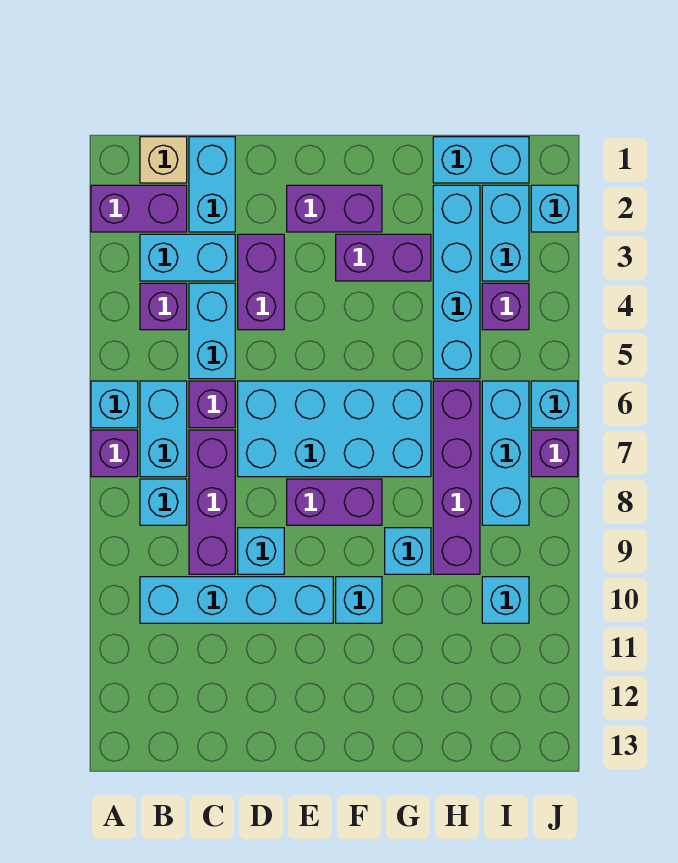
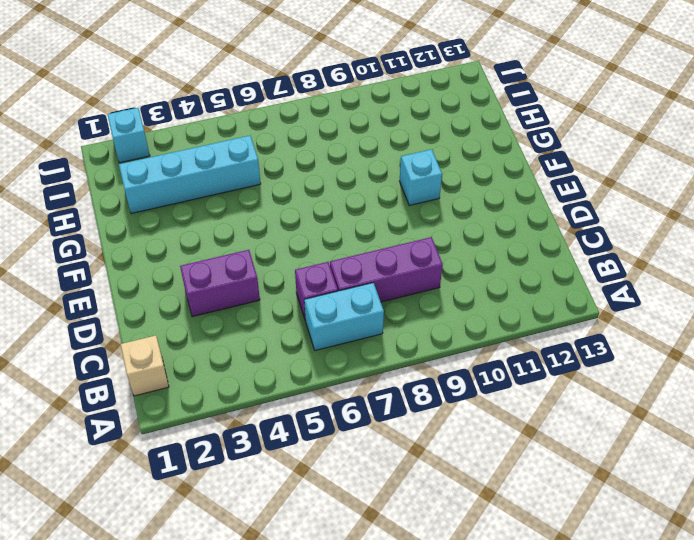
none -> purple brick A2:B2 level 1
none -> cyan brick A6 level 1
none -> purple brick A7 level 1
none -> cyan brick B3:C3 level 1

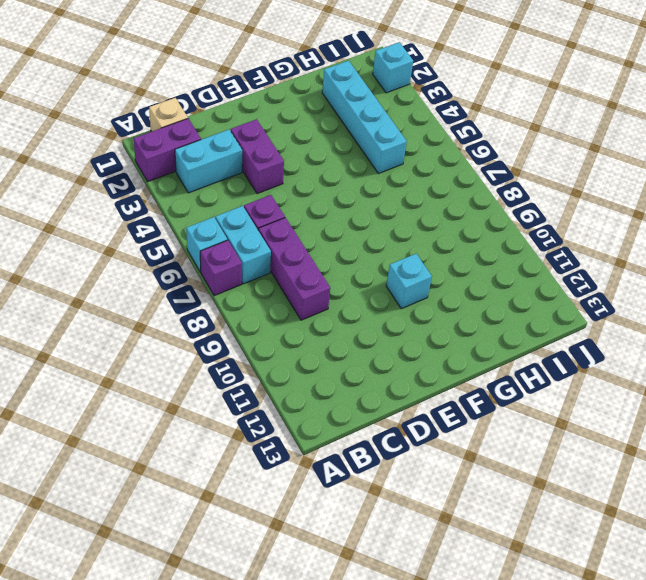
none -> purple brick B4 level 1
none -> cyan brick B8 level 1
none -> cyan brick B10:E10 level 1
none -> cyan brick C1:C2 level 1

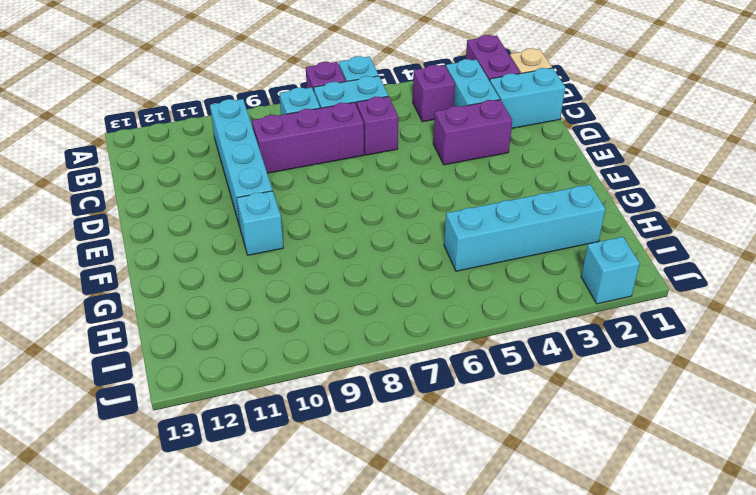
none -> cyan brick C4:C5 level 1
none -> cyan brick D6:G7 level 1
none -> cyan brick D9 level 1
none -> purple brick E2:F2 level 1

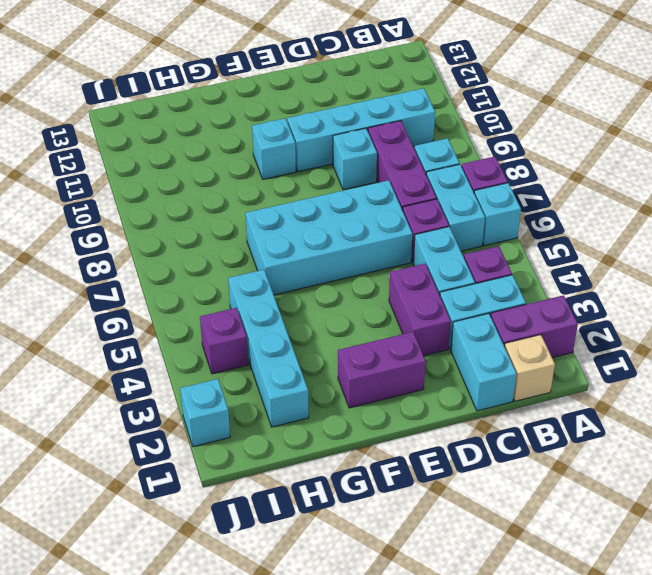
none -> purple brick E8:F8 level 1
none -> purple brick F3:G3 level 1
none -> cyan brick G9 level 1
none -> cyan brick H1:I1 level 1

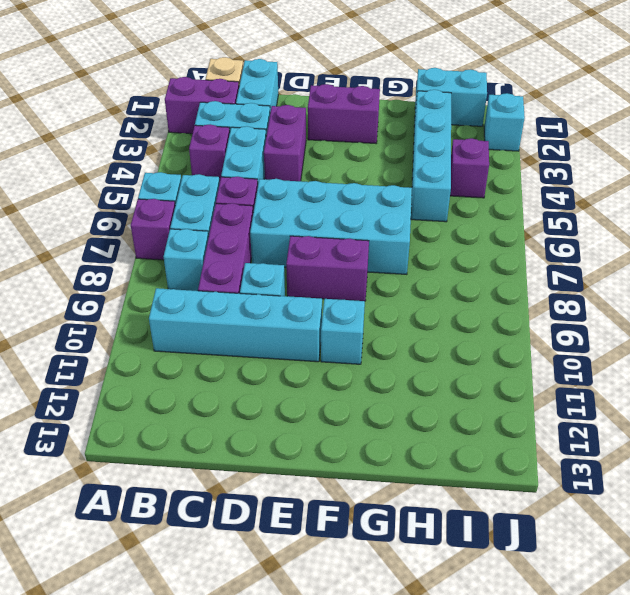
none -> purple brick F3:G3 level 1
none -> cyan brick G9 level 1
none -> purple brick H6:H9 level 1
none -> cyan brick I2:I3 level 1

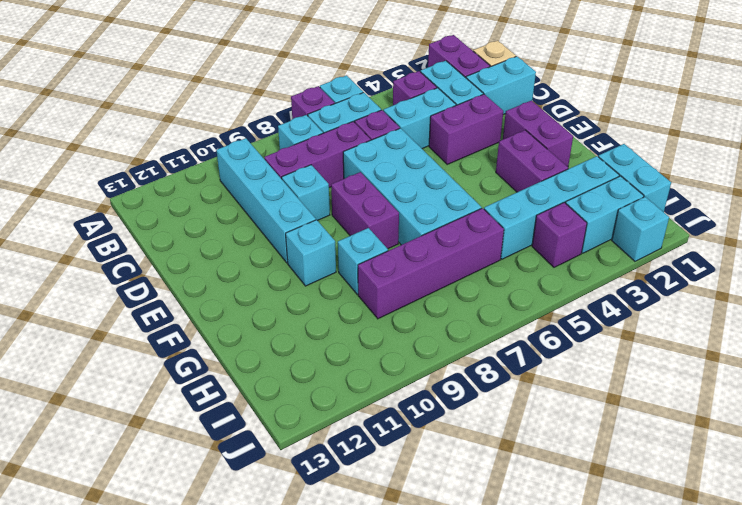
none -> cyan brick I6:I8 level 1
none -> cyan brick I10 level 1
none -> cyan brick J6 level 1
none -> purple brick J7 level 1

